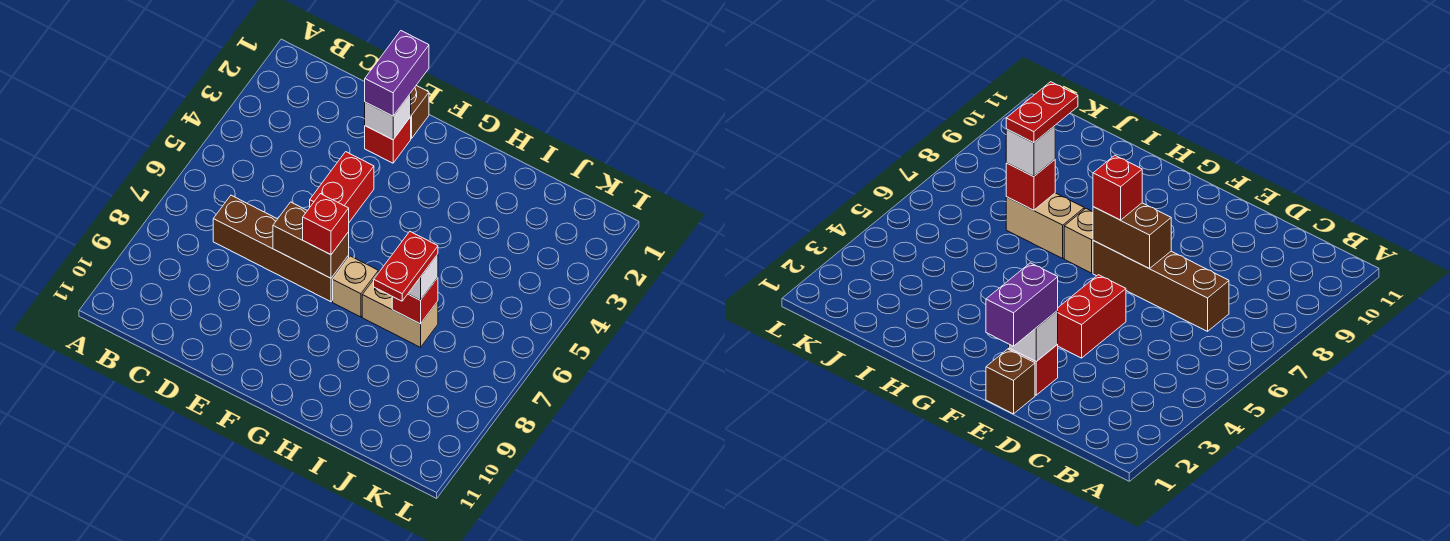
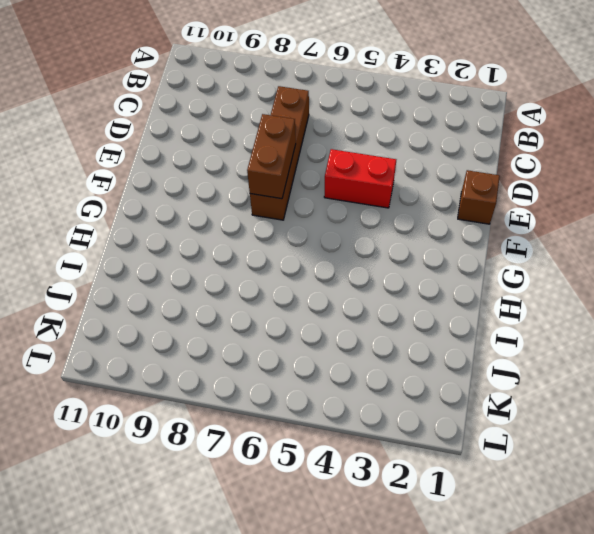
none -> red brick E2 level 1
none -> tan brick G7 level 1
none -> tan brick H7:I7 level 1

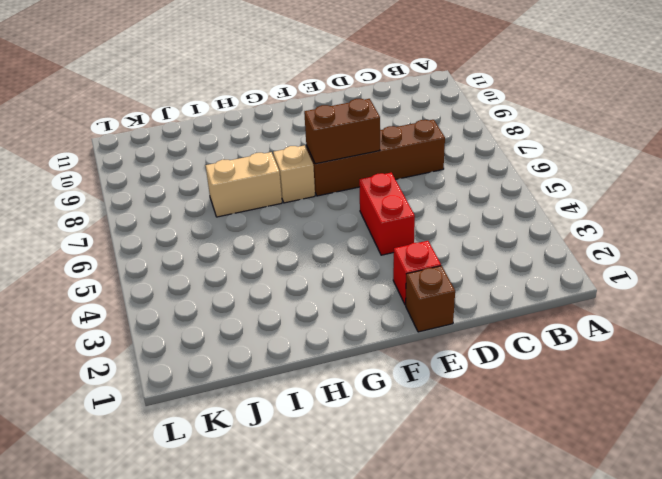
none -> white brick E2 level 2
none -> red brick I7 level 2
none -> purple brick E1:E2 level 3

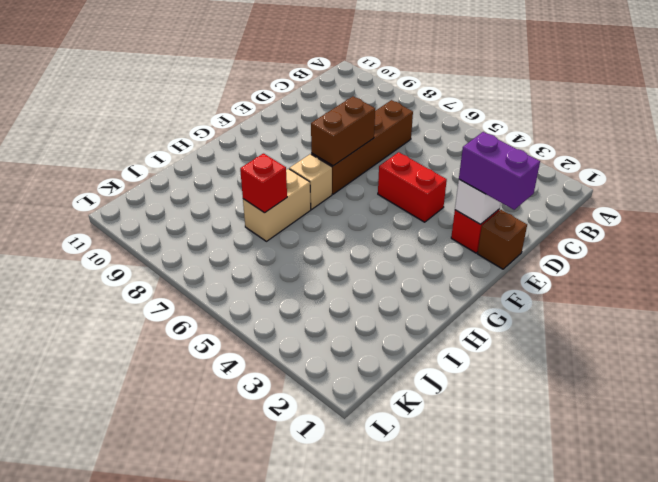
none -> red brick F7 level 3
none -> white brick I7 level 3
none -> red plate I7:I8 level 4

